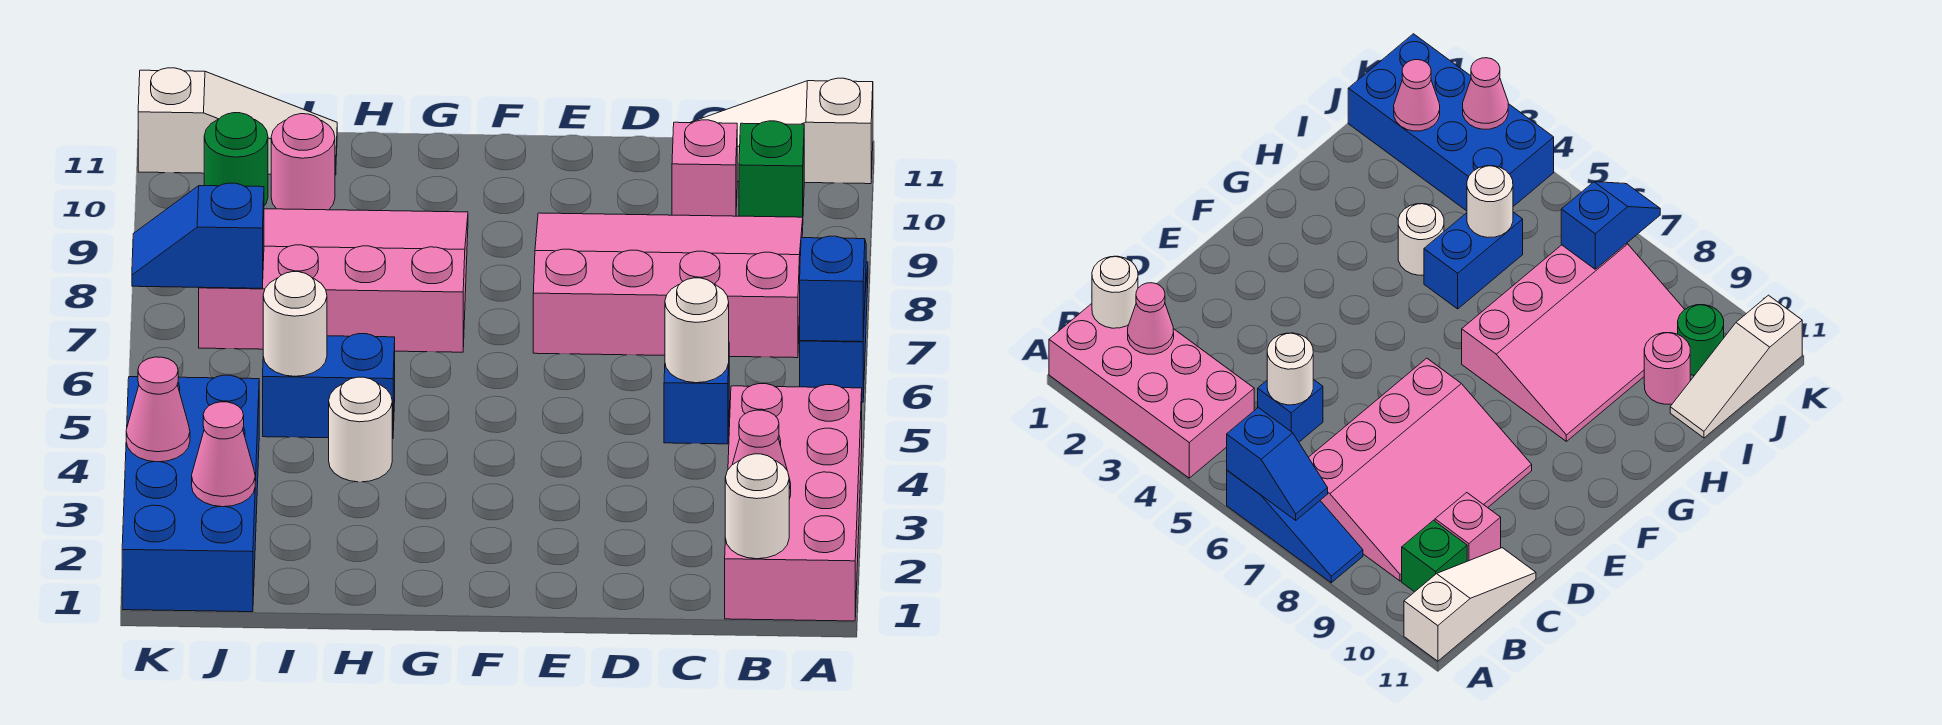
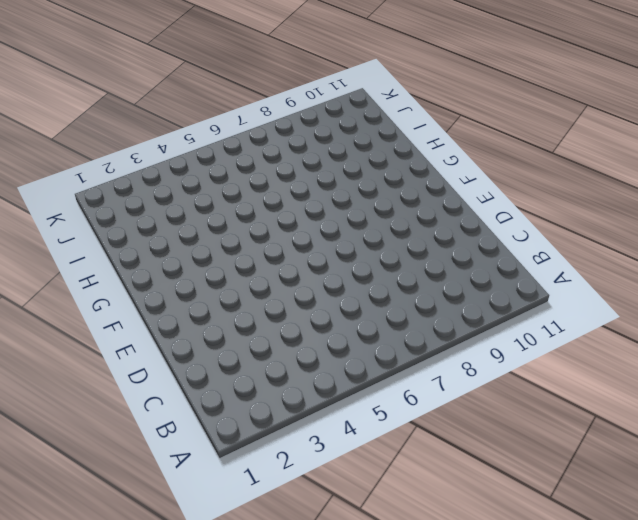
none -> pink brick A1:B4 level 1
none -> blue slope A6:A8 level 1 top 6
none -> white slope A11:C11 level 1 top A

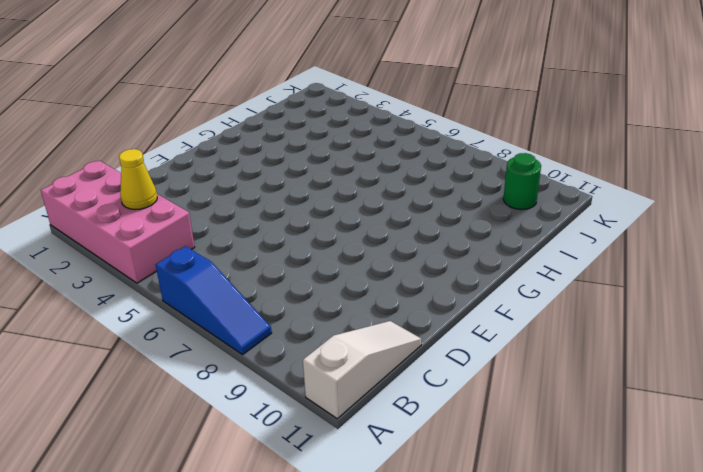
yellow cone B3 level 2 -> none
none -> pink slope B7:E9 level 1 top 7
none -> green brick B10 level 1
none -> blue brick C5 level 1

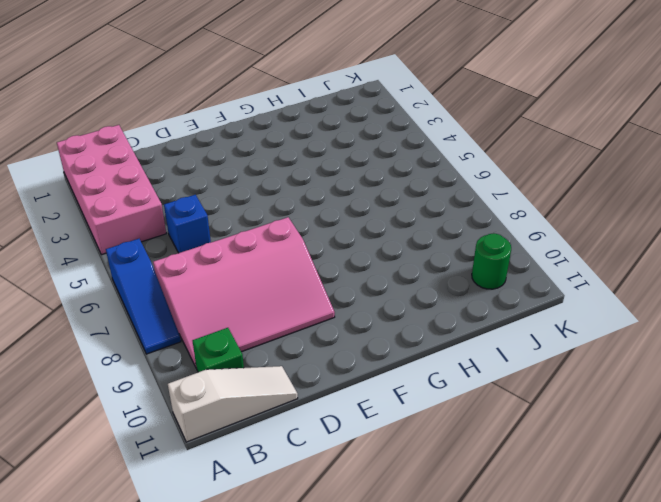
none -> pink brick C10 level 1
none -> pink slope G7:J9 level 1 top 7
none -> white round brick H4 level 1

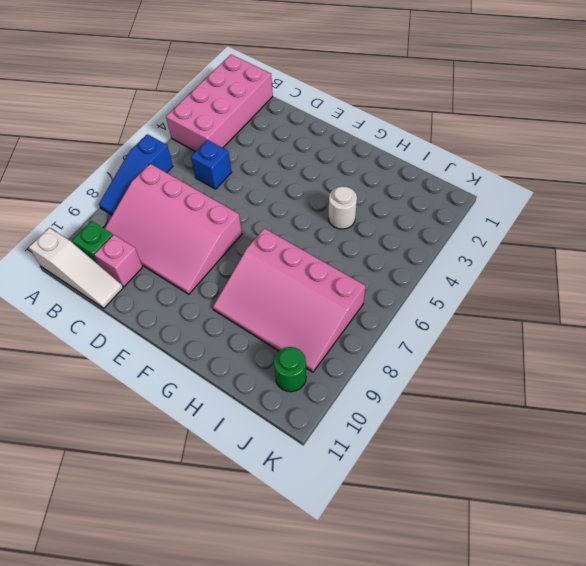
none -> blue brick H5:I5 level 1
none -> pink round brick I10 level 1
none -> white slope I11:K11 level 1 top K

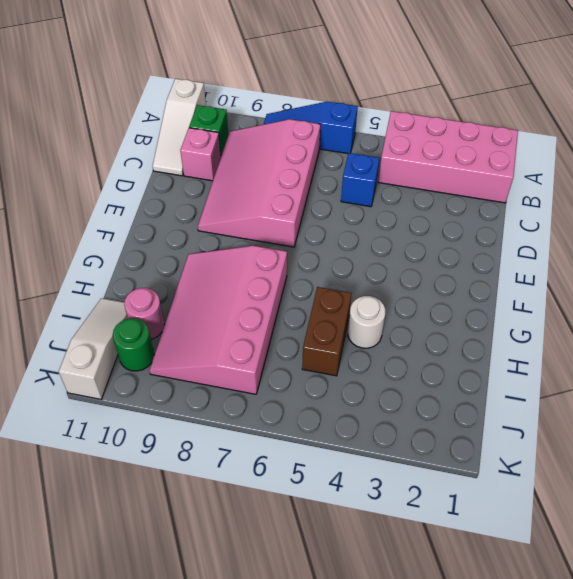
brown brick H5:I5 level 1 -> blue brick H5:I5 level 1
none -> blue brick J1:K4 level 1
none -> blue slope A6:A7 level 2 top 6
none -> white round brick B1 level 2

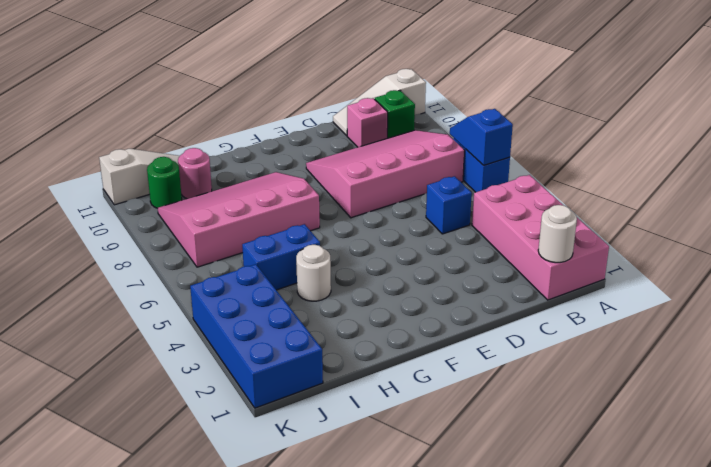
none -> pink cone B2 level 2
none -> white round brick C5 level 2
none -> white round brick I5 level 2

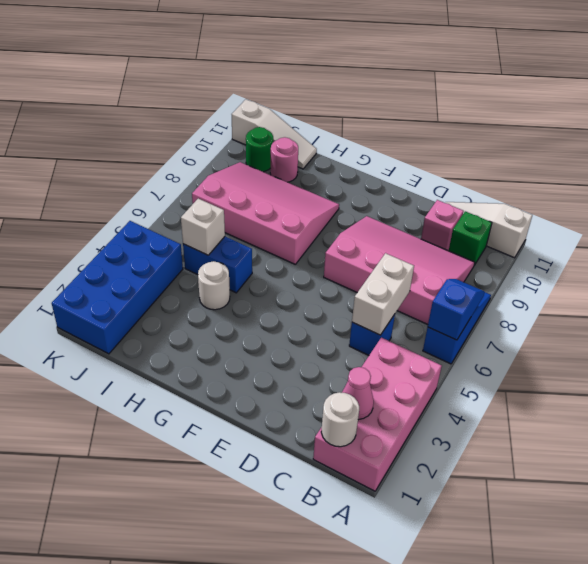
white brick C5:C6 level 2 -> white round brick C5 level 2
white brick I5 level 2 -> white round brick I5 level 2
none -> pink cone J2 level 2
none -> blue slope J7:K7 level 2 top J
none -> pink cone K3 level 2

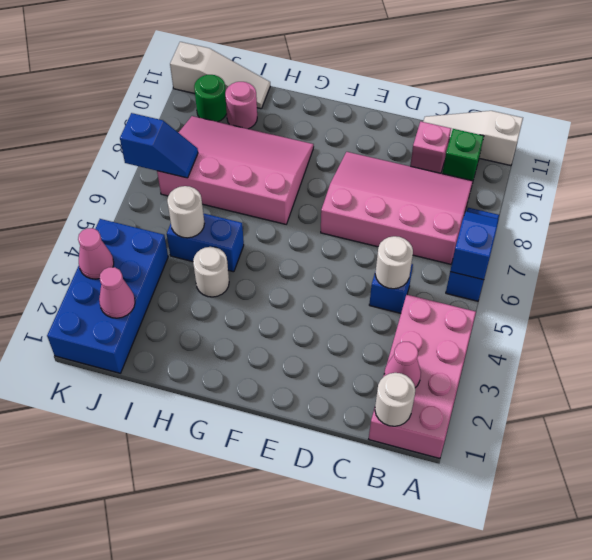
blue slope J7:K7 level 2 top K -> blue slope J7:K7 level 2 top J

